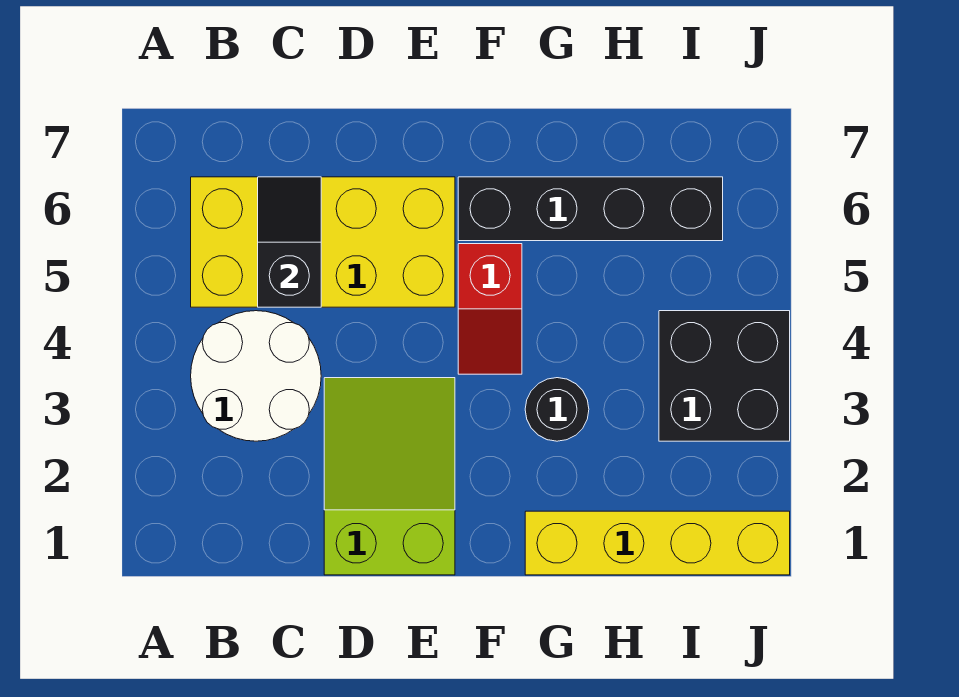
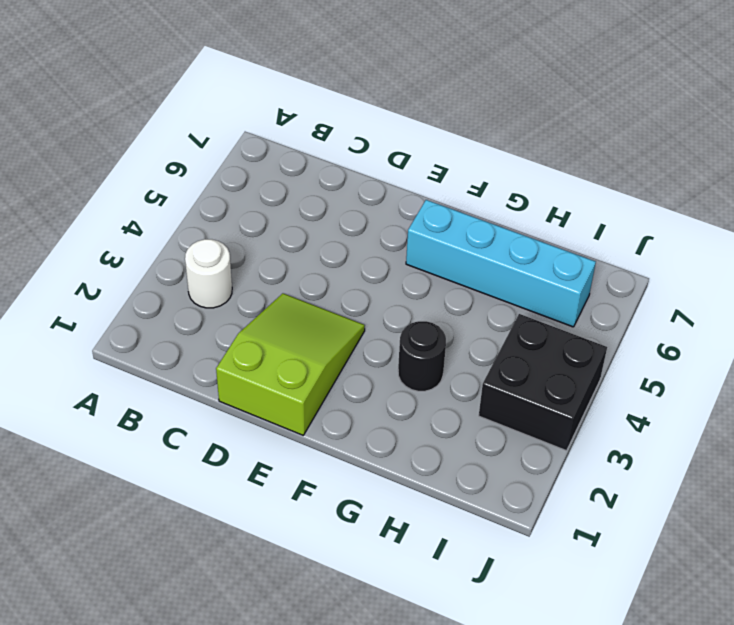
white round brick B3 level 1 -> white round brick B3:C4 level 1
cyan brick F6:I6 level 1 -> black brick F6:I6 level 1
none -> yellow brick B5:E6 level 1
none -> red slope F4:F5 level 1 top 5

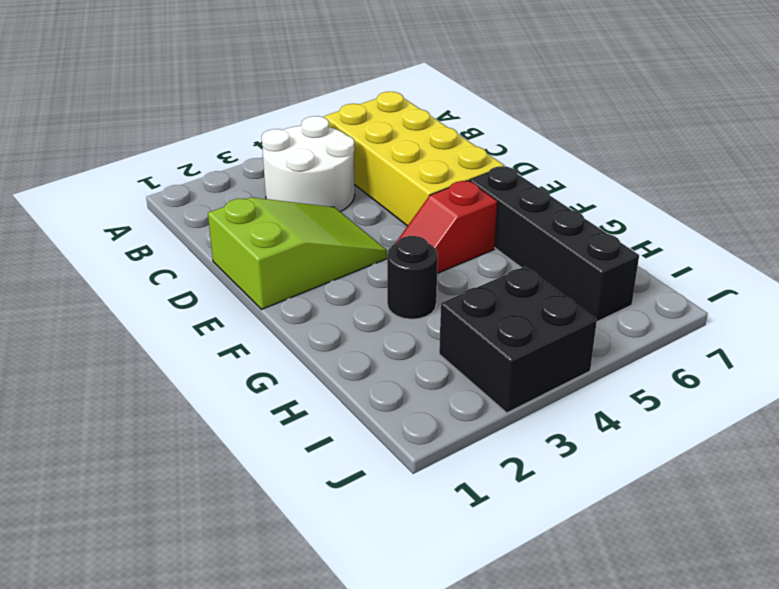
none -> yellow brick G1:J1 level 1
none -> black slope C5:C6 level 2 top 5

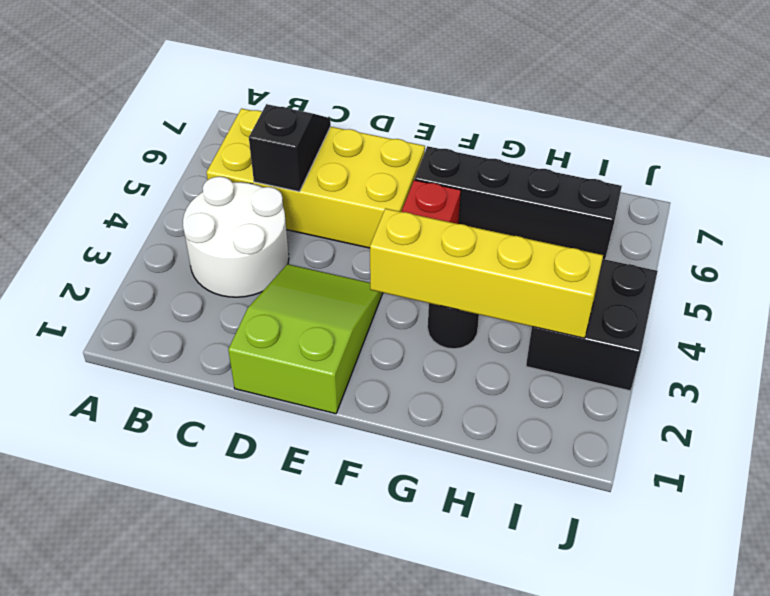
yellow brick F3:I3 level 2 -> yellow brick G1:J1 level 1

